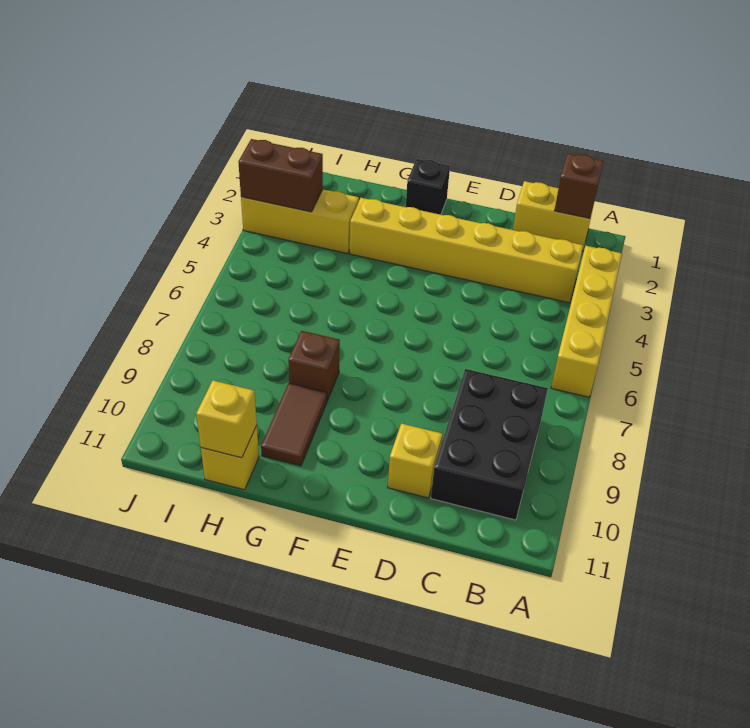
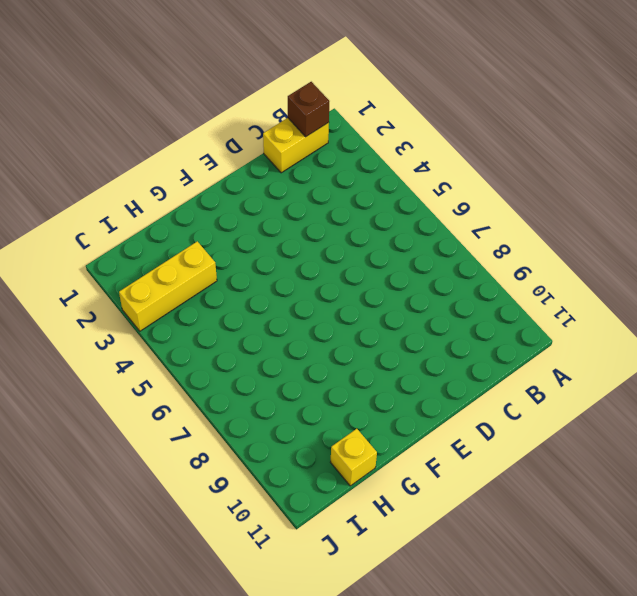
none -> yellow brick A3:A6 level 1
none -> yellow brick B3:G3 level 1
none -> black brick B8:C10 level 1

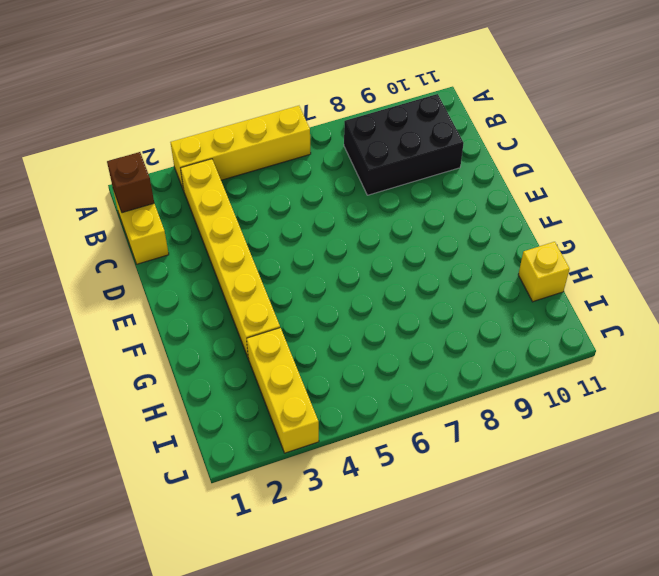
none -> yellow brick D10 level 1
none -> black brick F1 level 1
none -> brown brick G8 level 1

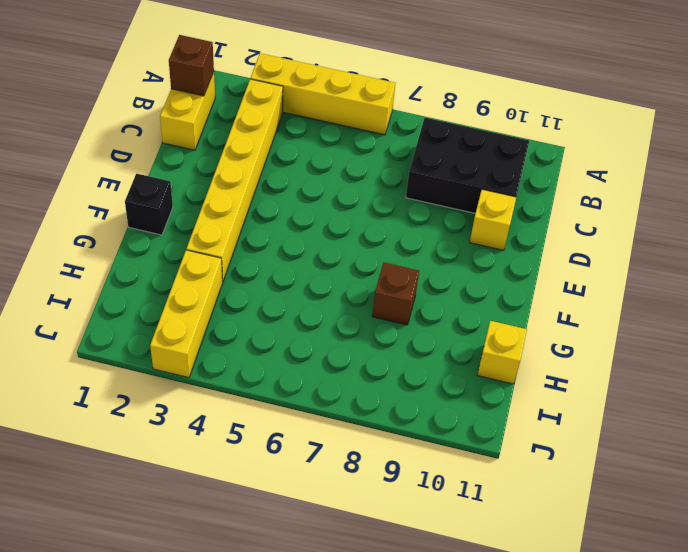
none -> brown tile G9:G10 level 1
none -> yellow brick H11 level 2
none -> brown brick I3:J3 level 2

